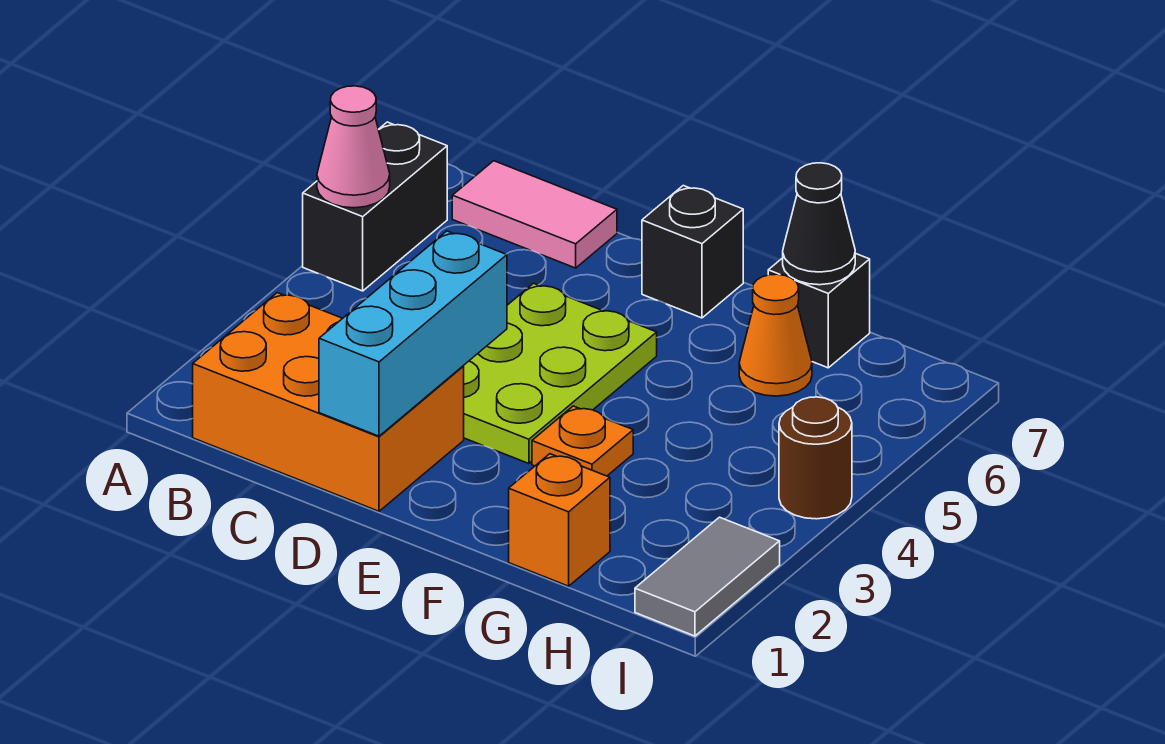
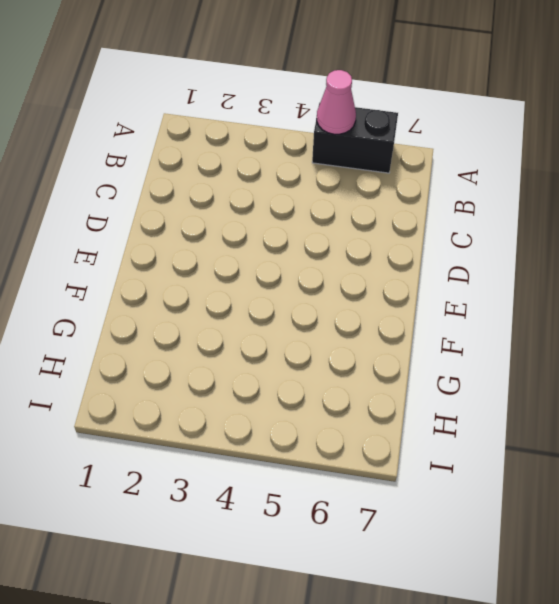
none -> orange brick B1:D2 level 1
none -> pink tile B7:C7 level 1
none -> lime plate D3:E5 level 1

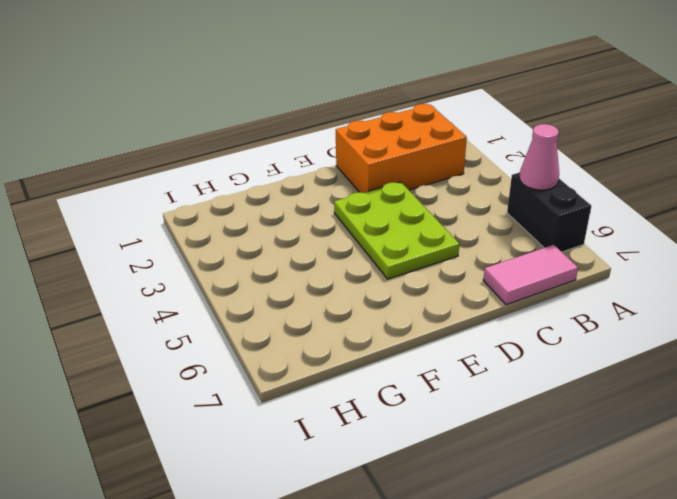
none -> black brick E7 level 1
none -> orange plate F3 level 1
none -> orange brick G1 level 1

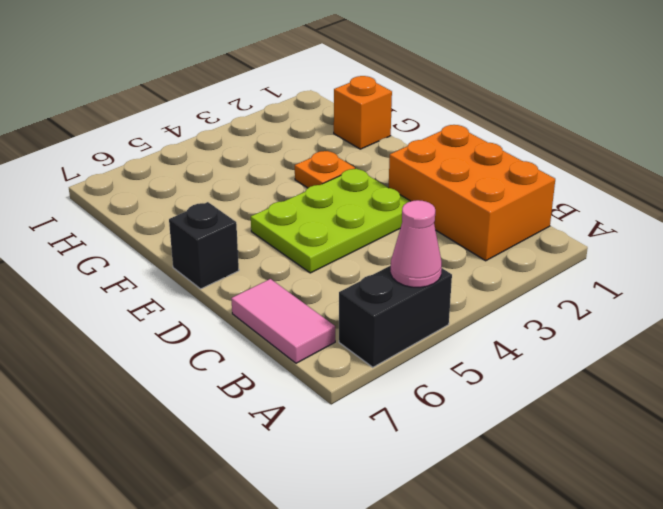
none -> orange cone G6 level 1
none -> black brick G7 level 1
none -> grey tile I1:I2 level 1

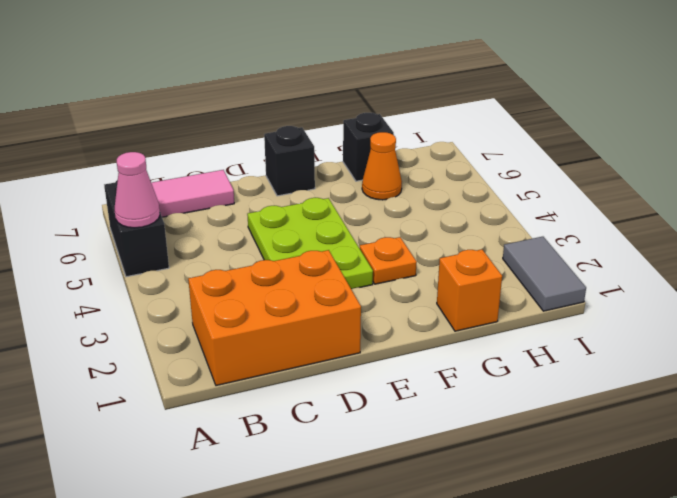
none -> brown round brick I4 level 1
none -> cyan brick D1:D3 level 2
none -> black cone G7 level 2

